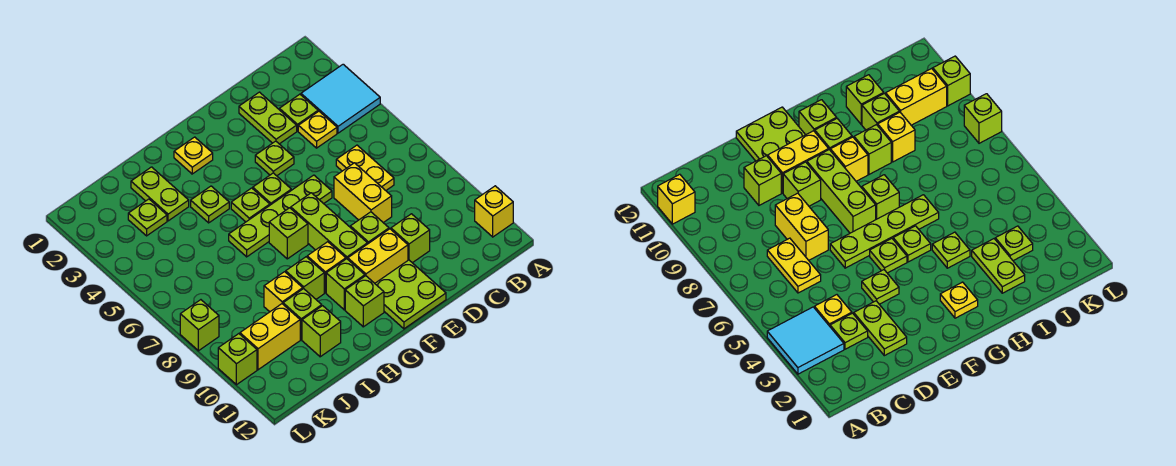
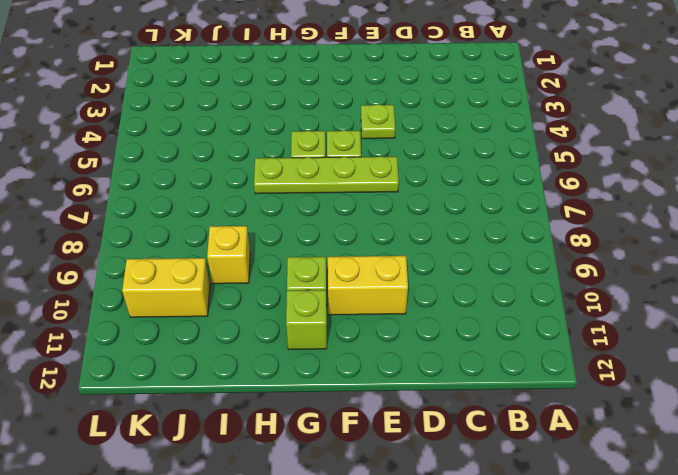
none -> cyan tile A3:B4 level 1
none -> yellow brick A11 level 1
none -> lime plate C3 level 1
none -> yellow plate C4 level 1

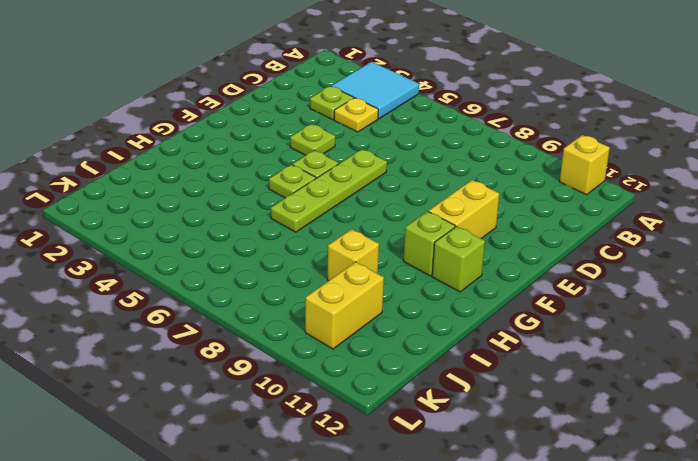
none -> yellow plate C6:C7 level 1
none -> lime plate D2:D3 level 1
none -> yellow brick D7:D8 level 1
none -> lime brick D10 level 1

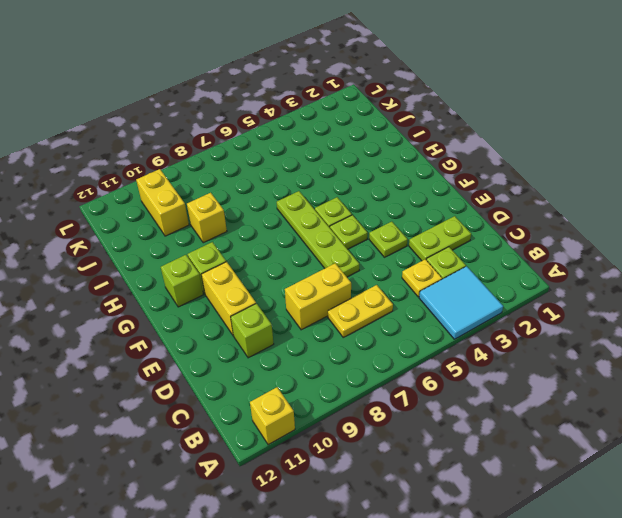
none -> lime brick E9 level 1
none -> lime plate E11:F12 level 1
none -> lime brick F7:F9 level 1
none -> yellow plate G2 level 1

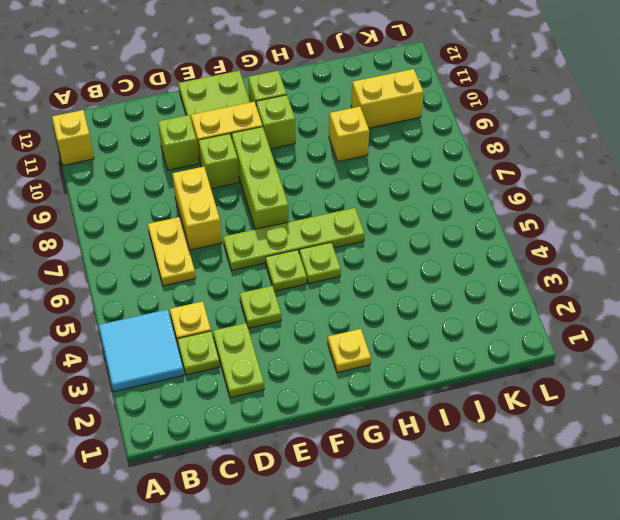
none -> lime brick G7 level 1
none -> yellow brick G9 level 1
none -> lime plate H4 level 1
none -> lime brick H9 level 1

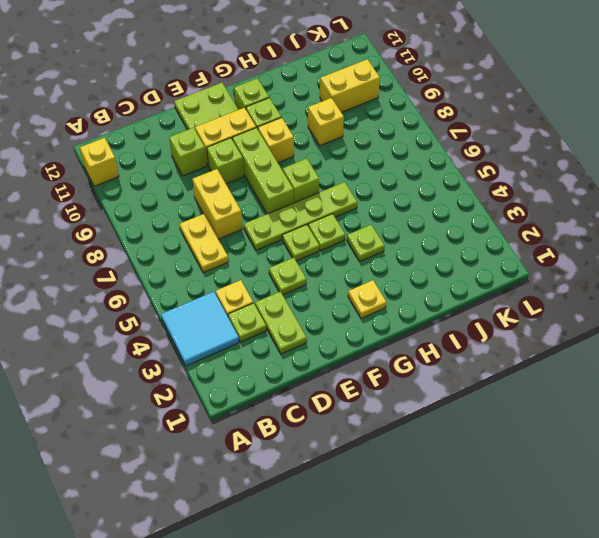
none -> lime brick H9 level 1
none -> lime plate I2:I3 level 1
none -> lime brick I10 level 1
none -> lime brick I11 level 1

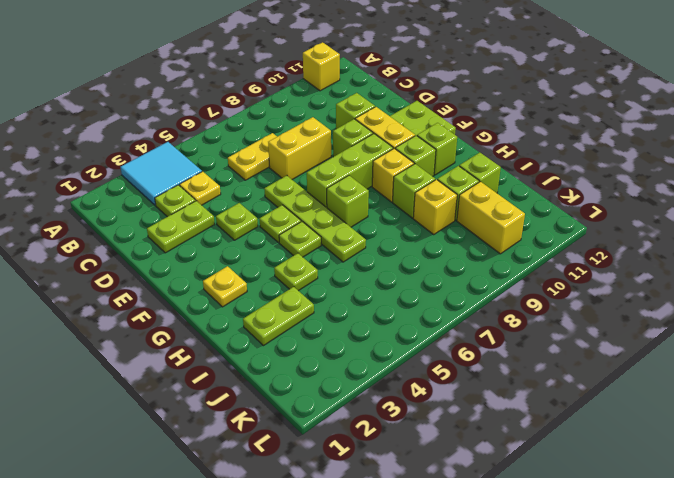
none -> lime plate J3 level 1
none -> lime brick L8 level 1
none -> lime brick L10 level 1

